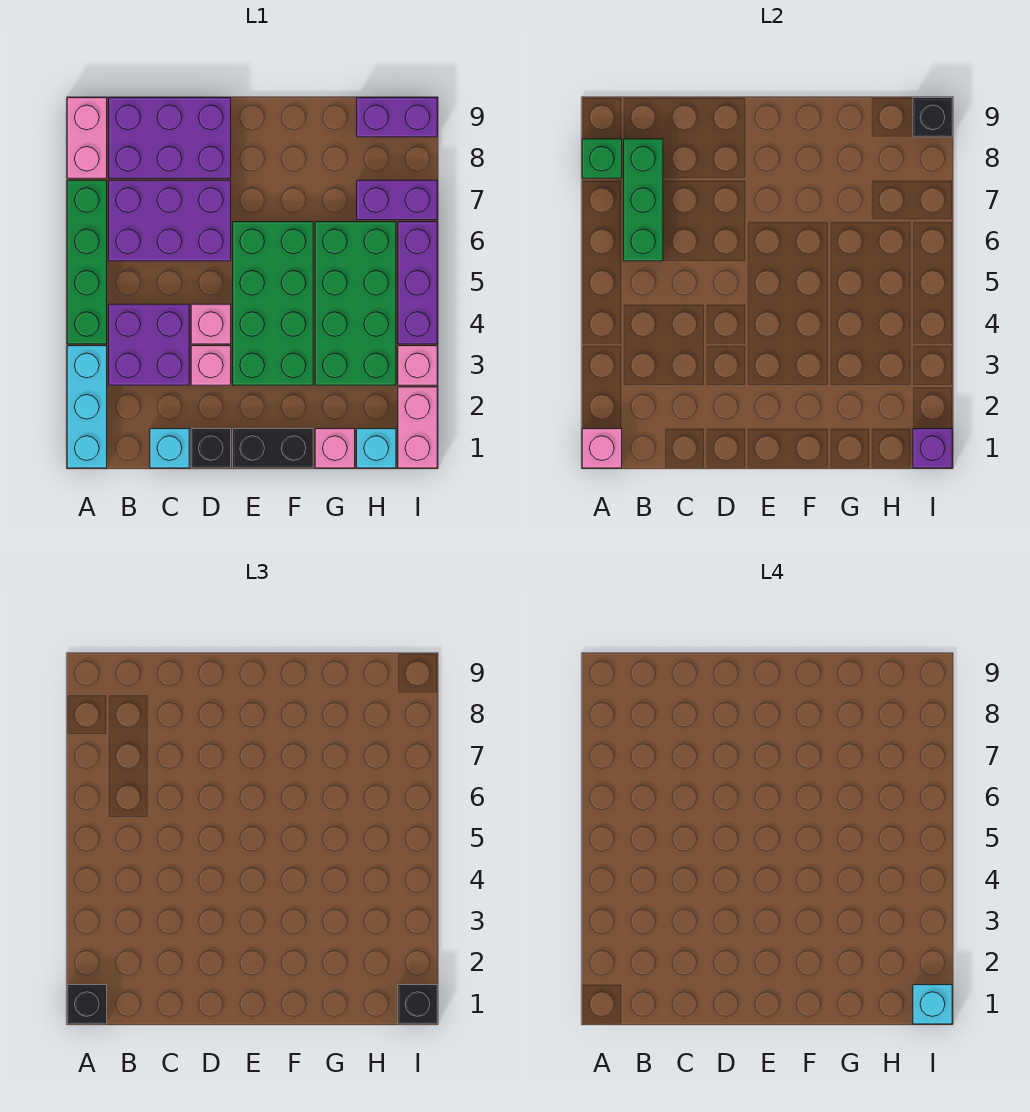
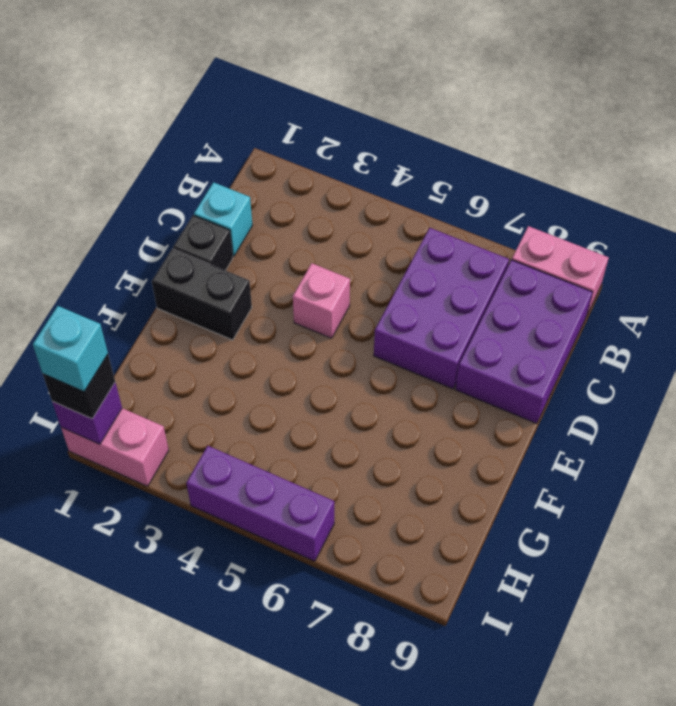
black brick E1:E2 level 1 -> black brick E1:F1 level 1
none -> cyan brick A1:A3 level 1
none -> green brick A4:A7 level 1
none -> purple brick B3:C4 level 1

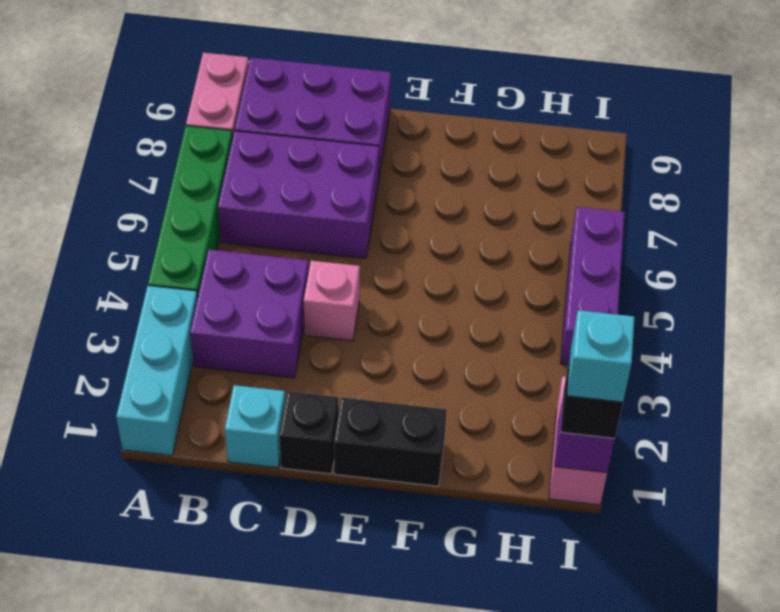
none -> pink brick D3 level 1
none -> green brick E3:F6 level 1
none -> pink brick G1 level 1

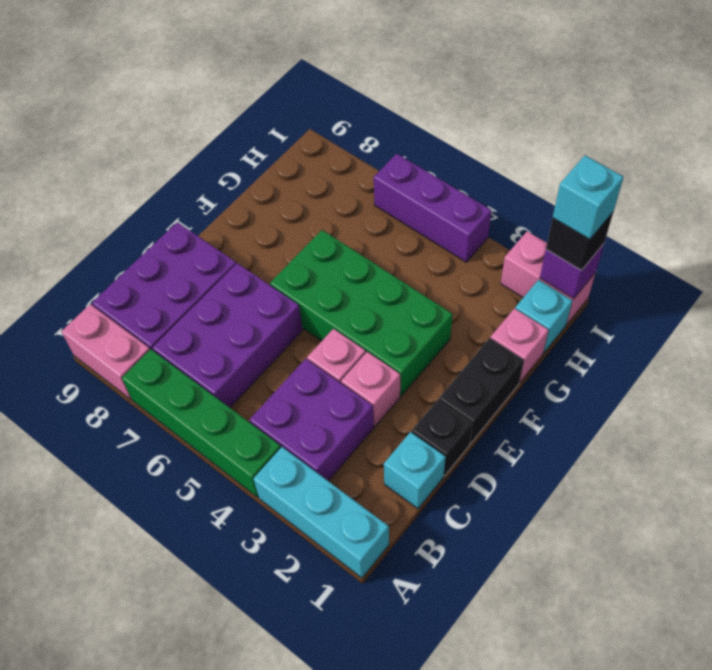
none -> green brick G3:H6 level 1
none -> purple brick H7:I7 level 1
none -> purple brick H9:I9 level 1

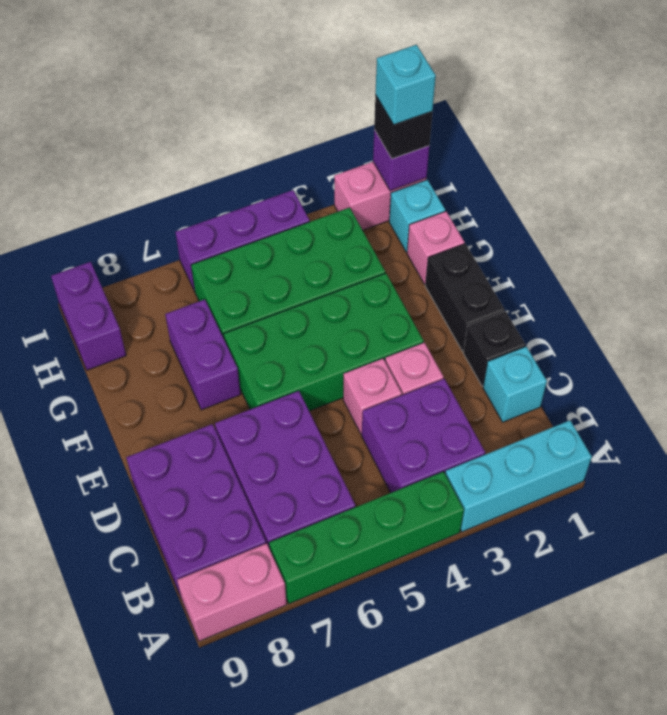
purple brick F7:G7 level 1 -> purple brick H7:I7 level 1
none -> pink brick I3 level 1
none -> pink brick A1 level 2
none -> green brick A8 level 2

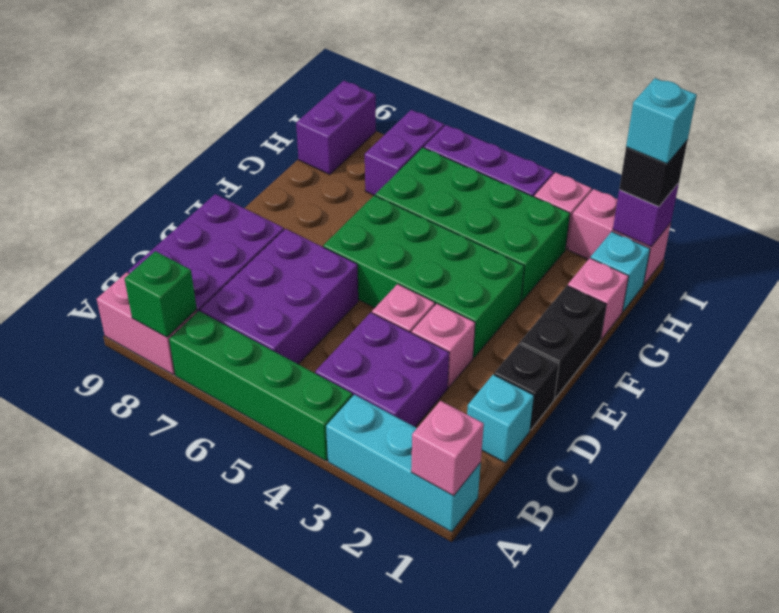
none -> green brick B6:B8 level 2
none -> black brick I9 level 2
none -> black brick A1 level 3

